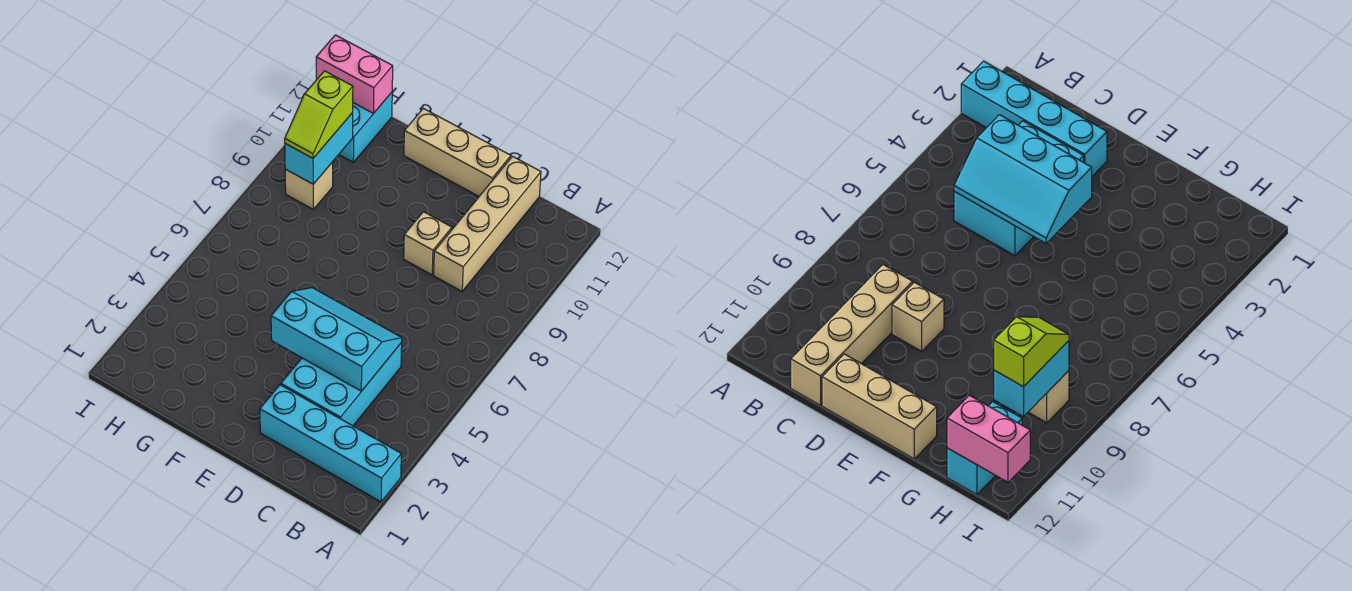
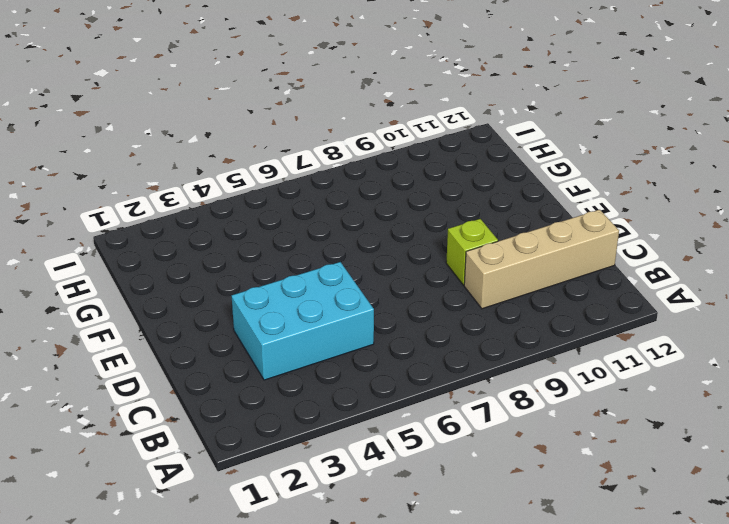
lime brick D9 level 1 -> tan brick D9 level 1
none -> cyan brick A2:D2 level 1
none -> tan brick D12:F12 level 1

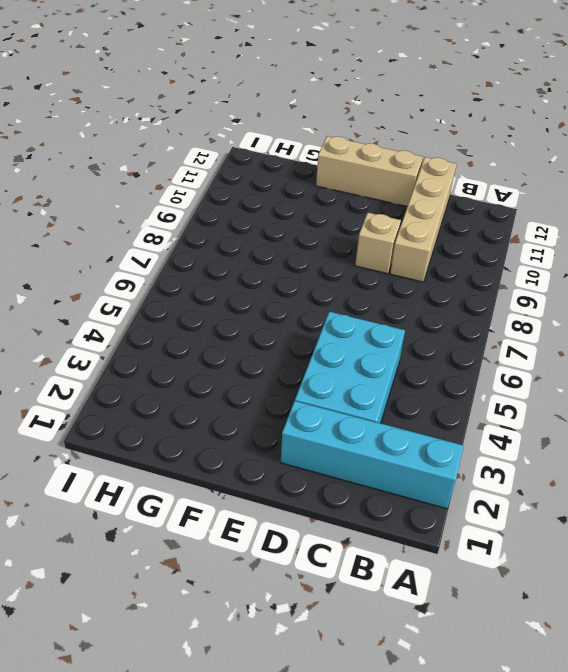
none -> tan brick H9 level 1
none -> cyan brick H11:H12 level 1

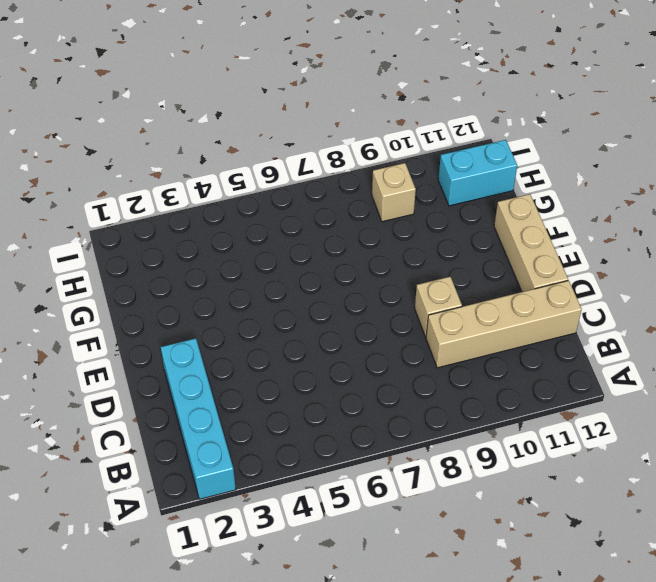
none -> cyan brick C3:D5 level 1
none -> cyan slope C4:E5 level 2 top 4

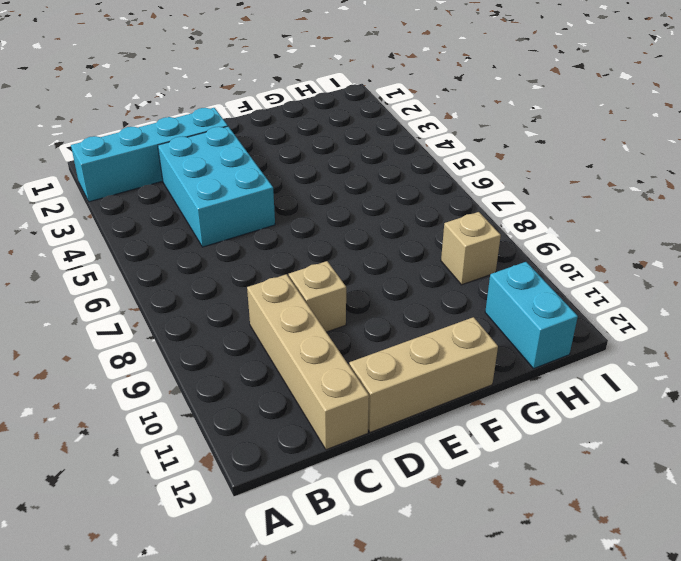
none -> cyan slope C4:E5 level 2 top 4
none -> cyan brick H9:H10 level 2

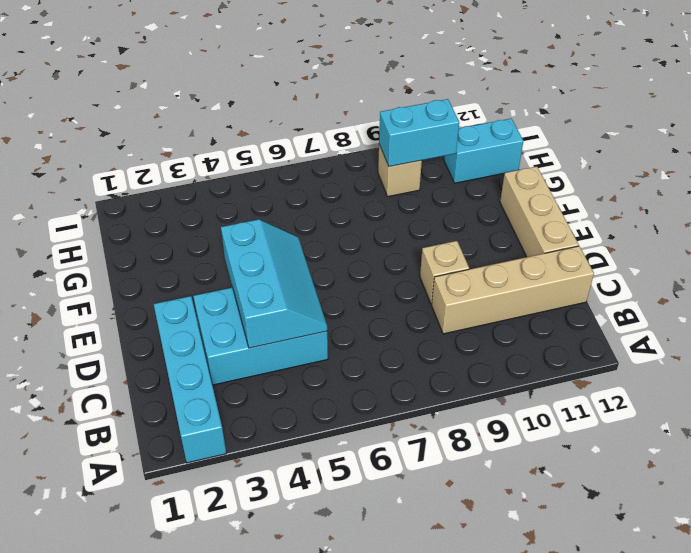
none -> pink brick H12:I12 level 2
none -> lime slope H9:H10 level 3 top 10

